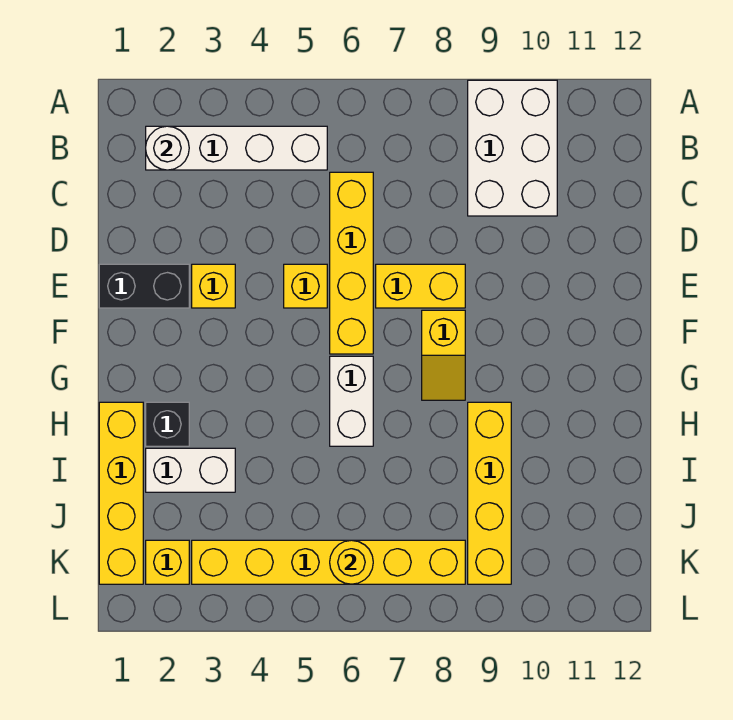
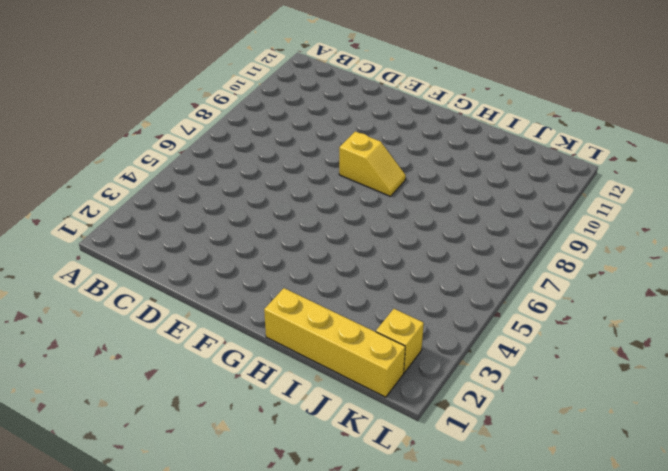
none -> white brick A9:C10 level 1
none -> white brick B2:B5 level 1
none -> yellow brick C6:F6 level 1

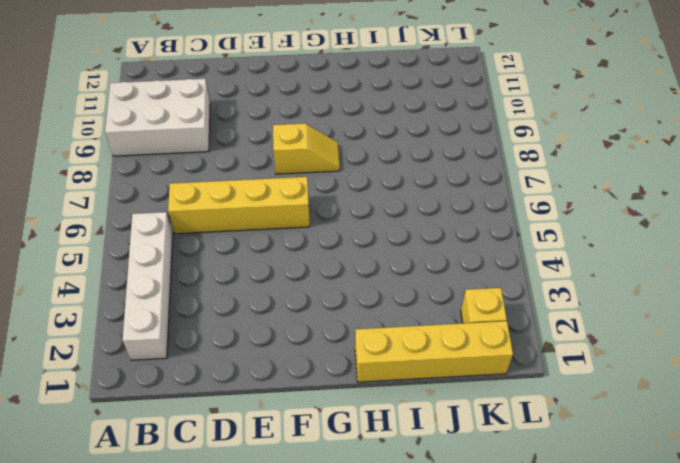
none -> black brick E1:E2 level 1
none -> yellow brick E3 level 1
none -> yellow brick E5 level 1

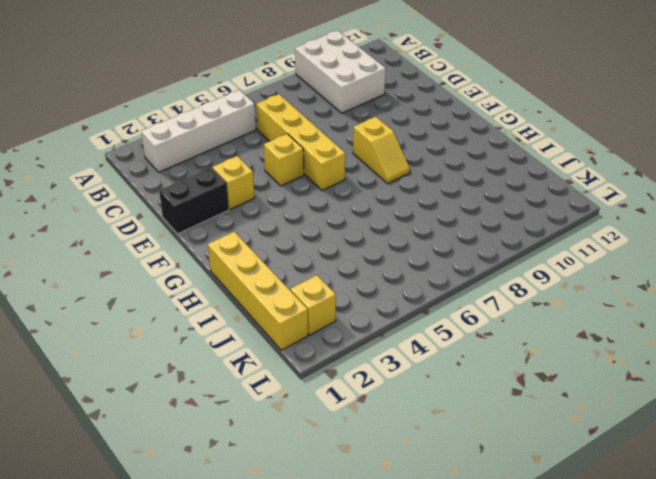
none -> yellow brick E7:E8 level 1
none -> white brick G6:H6 level 1
none -> black brick H2 level 1

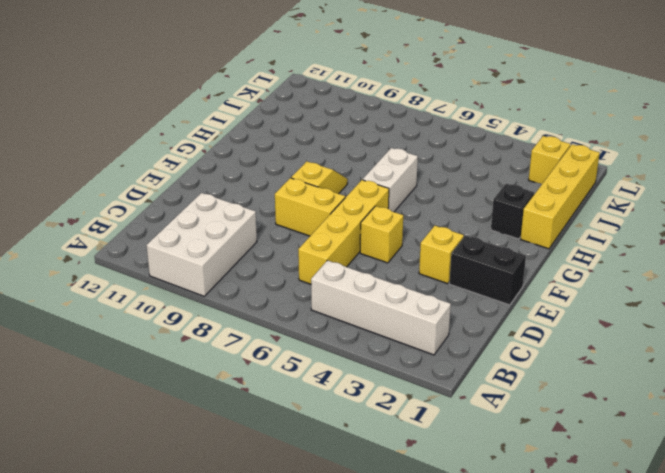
none -> yellow brick H9:K9 level 1
none -> white brick I2:I3 level 1
none -> yellow brick K3:K8 level 1

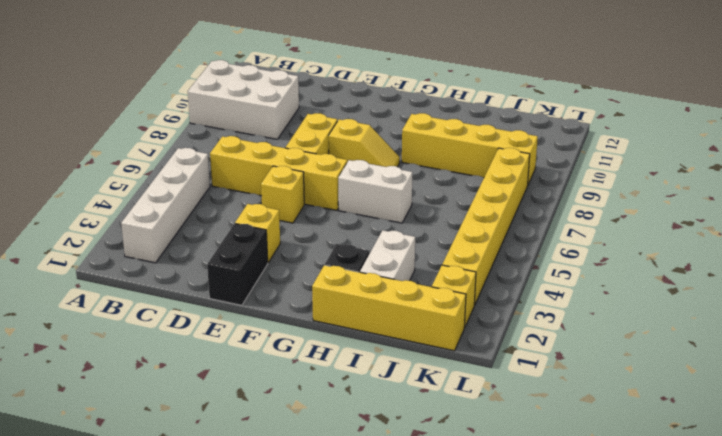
none -> white round brick B2 level 2
none -> yellow round brick K6 level 2

